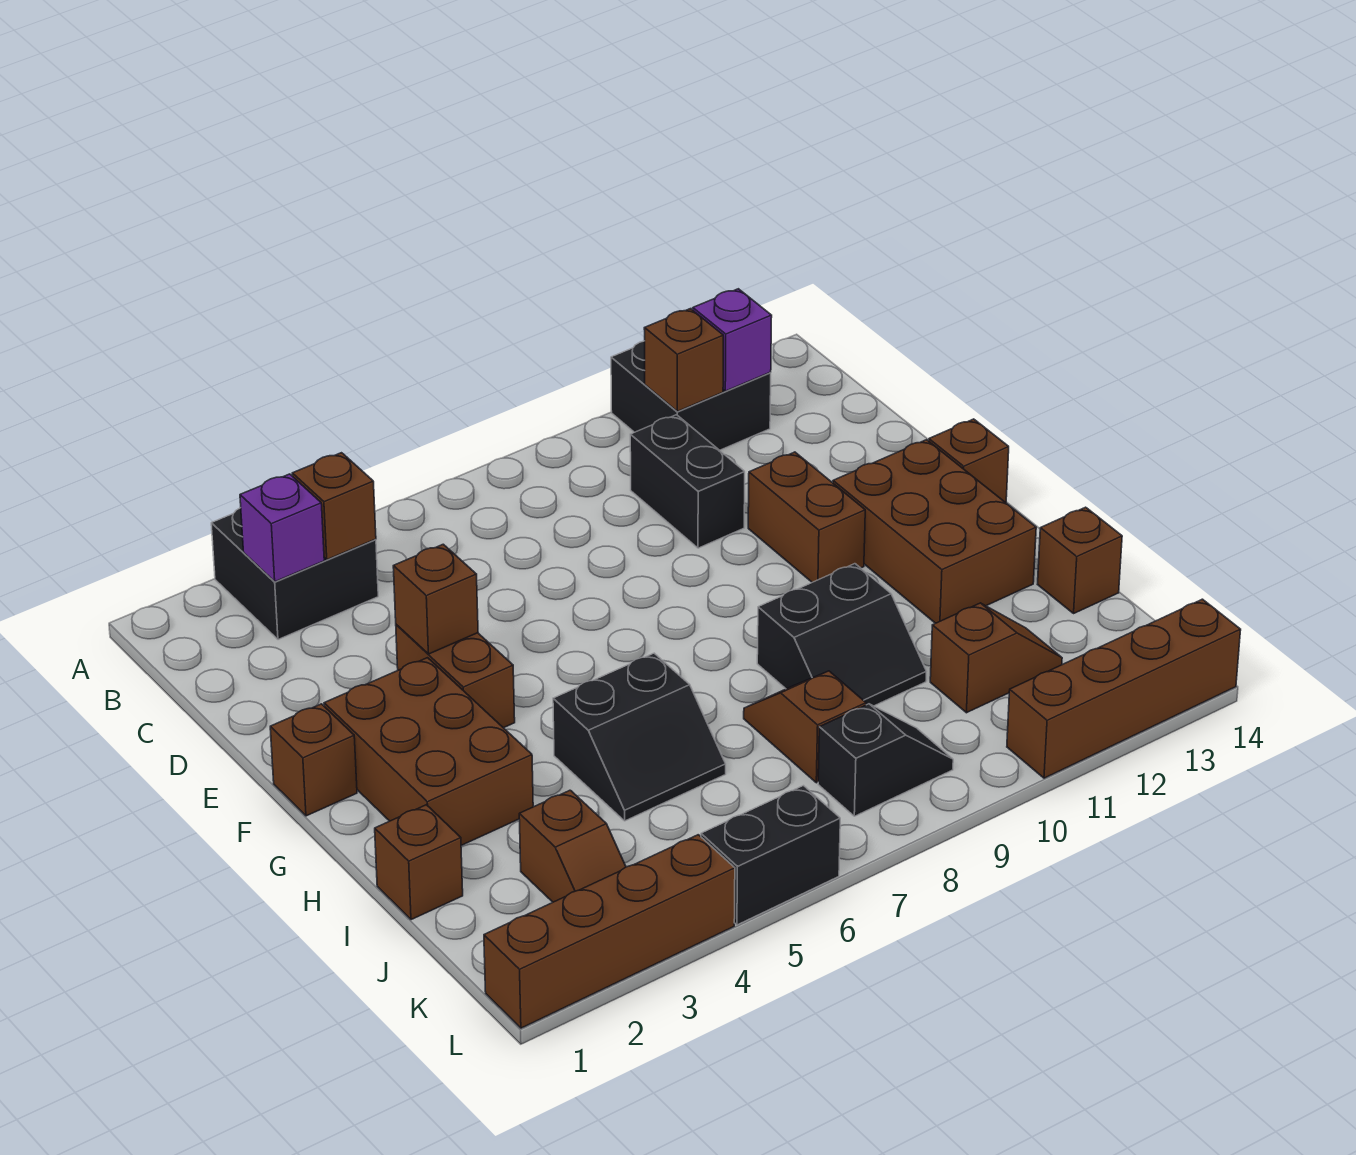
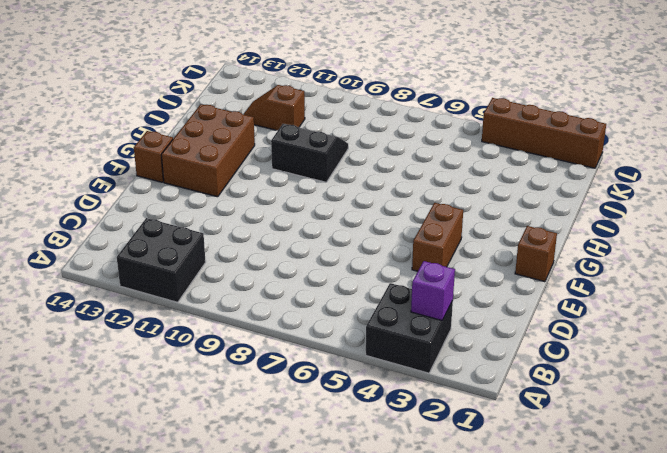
none -> black brick C10:D10 level 1
none -> brown brick E11:F11 level 1
none -> brown brick F2:H3 level 1

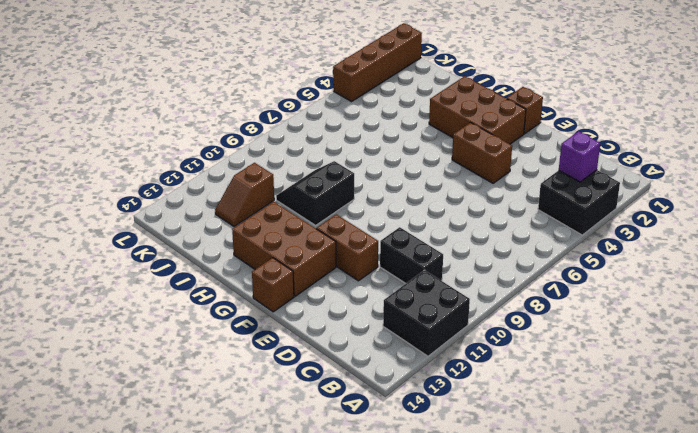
none -> black slope H5:I6 level 1 top H
none -> brown brick I1 level 1
none -> brown slope I8:J8 level 1 top J

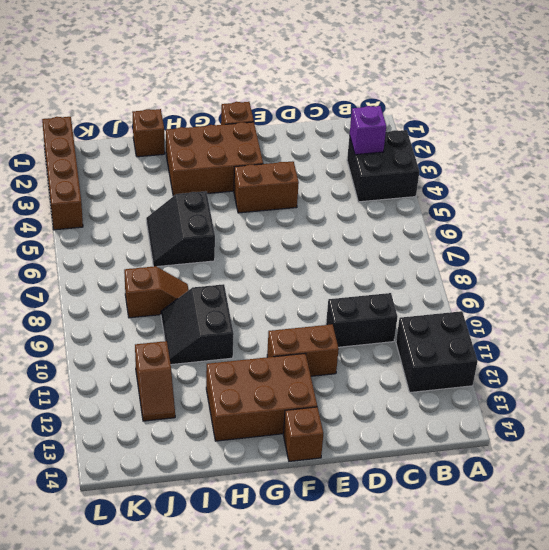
none -> brown brick I14 level 1
none -> brown slope J3:K3 level 1 top J
none -> black slope K8:K9 level 1 top 8

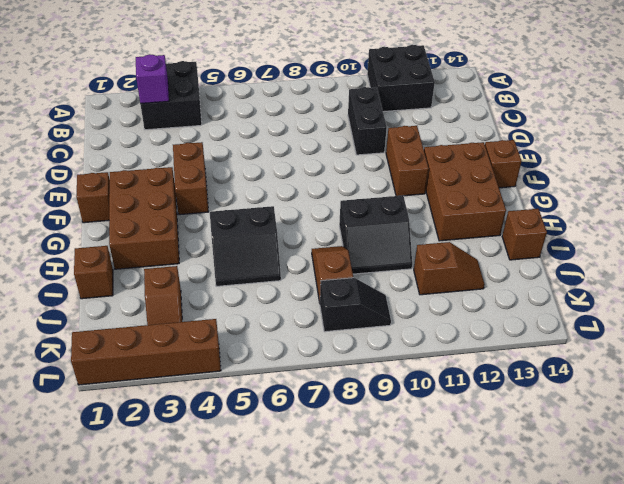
none -> black brick L5:L6 level 1
none -> brown brick L11:L14 level 1
none -> brown brick B4 level 2

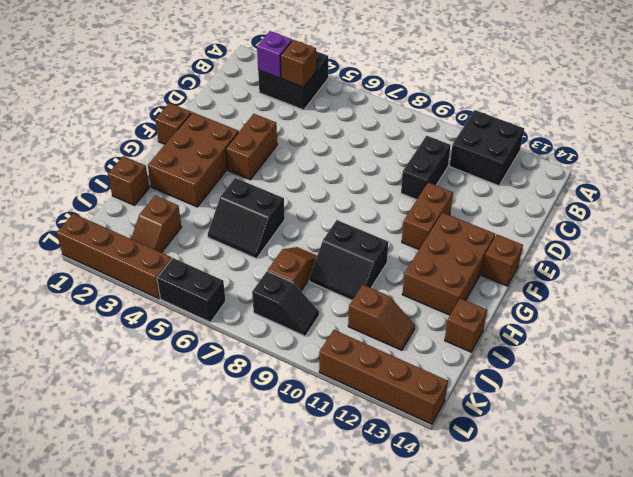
none -> brown brick B11 level 2
none -> purple brick B12 level 2
none -> brown brick E4 level 2

